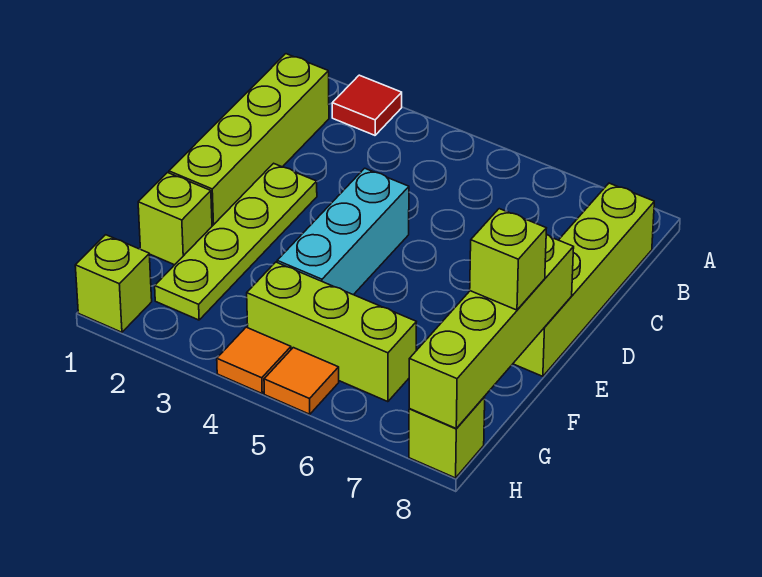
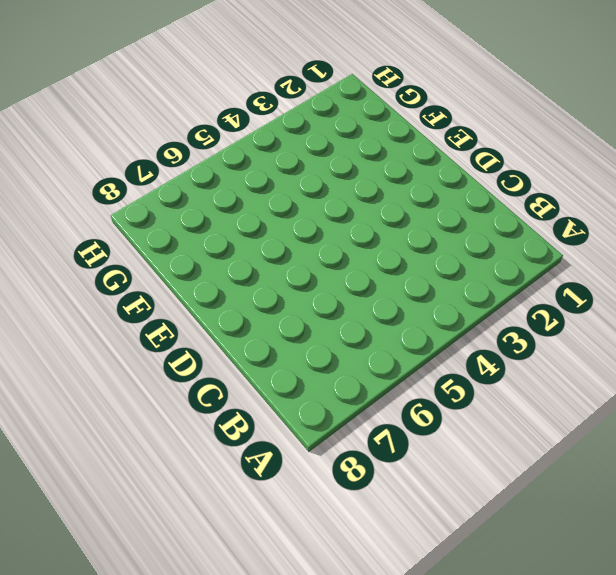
none -> red tile A2 level 1
none -> lime brick B1:E1 level 1
none -> lime brick B8:E8 level 1

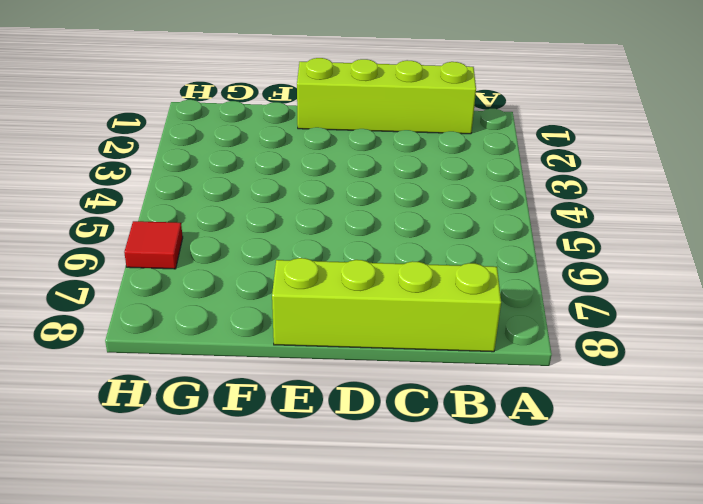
red tile H6 level 1 -> red tile A2 level 1
none -> lime plate D2:G2 level 1
none -> cyan brick D4:F4 level 1
none -> lime brick F1 level 1

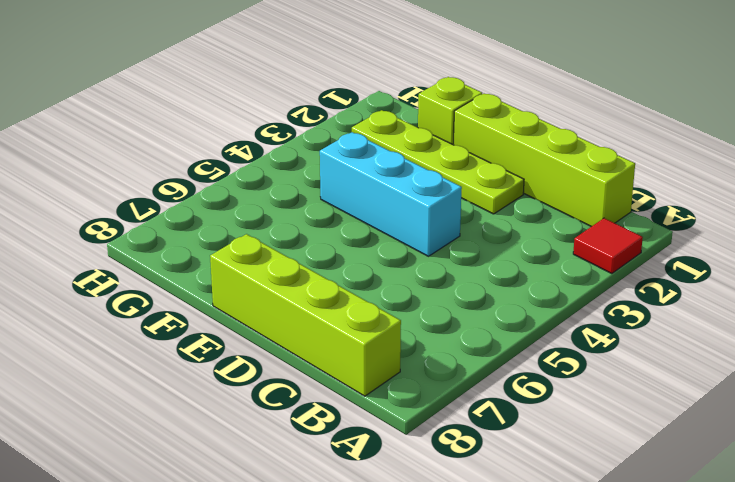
none -> lime brick G4:G6 level 1
none -> lime brick H1 level 1
none -> orange tile H4 level 1

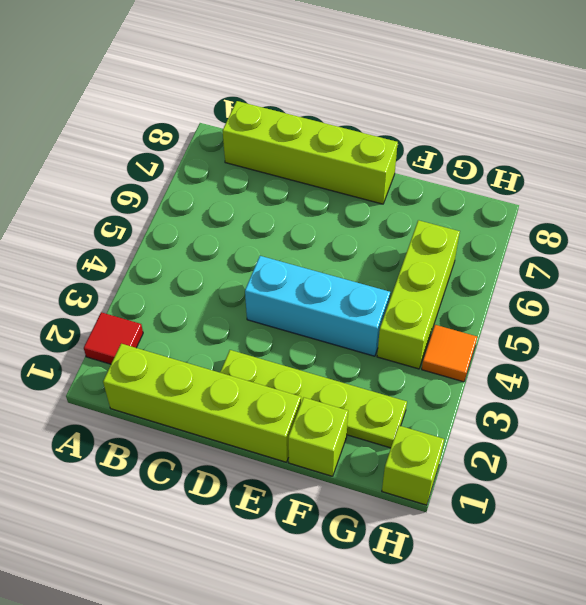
none -> orange tile H5 level 1
none -> lime brick H8 level 1
none -> lime brick E8:H8 level 2

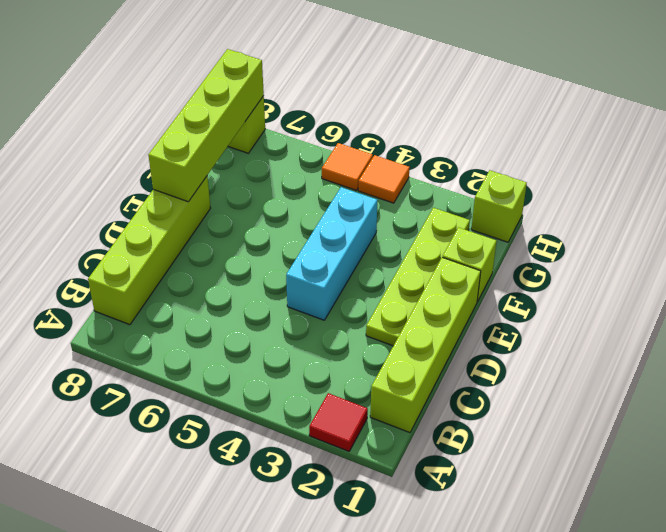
none -> lime brick G4:G6 level 1
none -> lime brick F8 level 3

